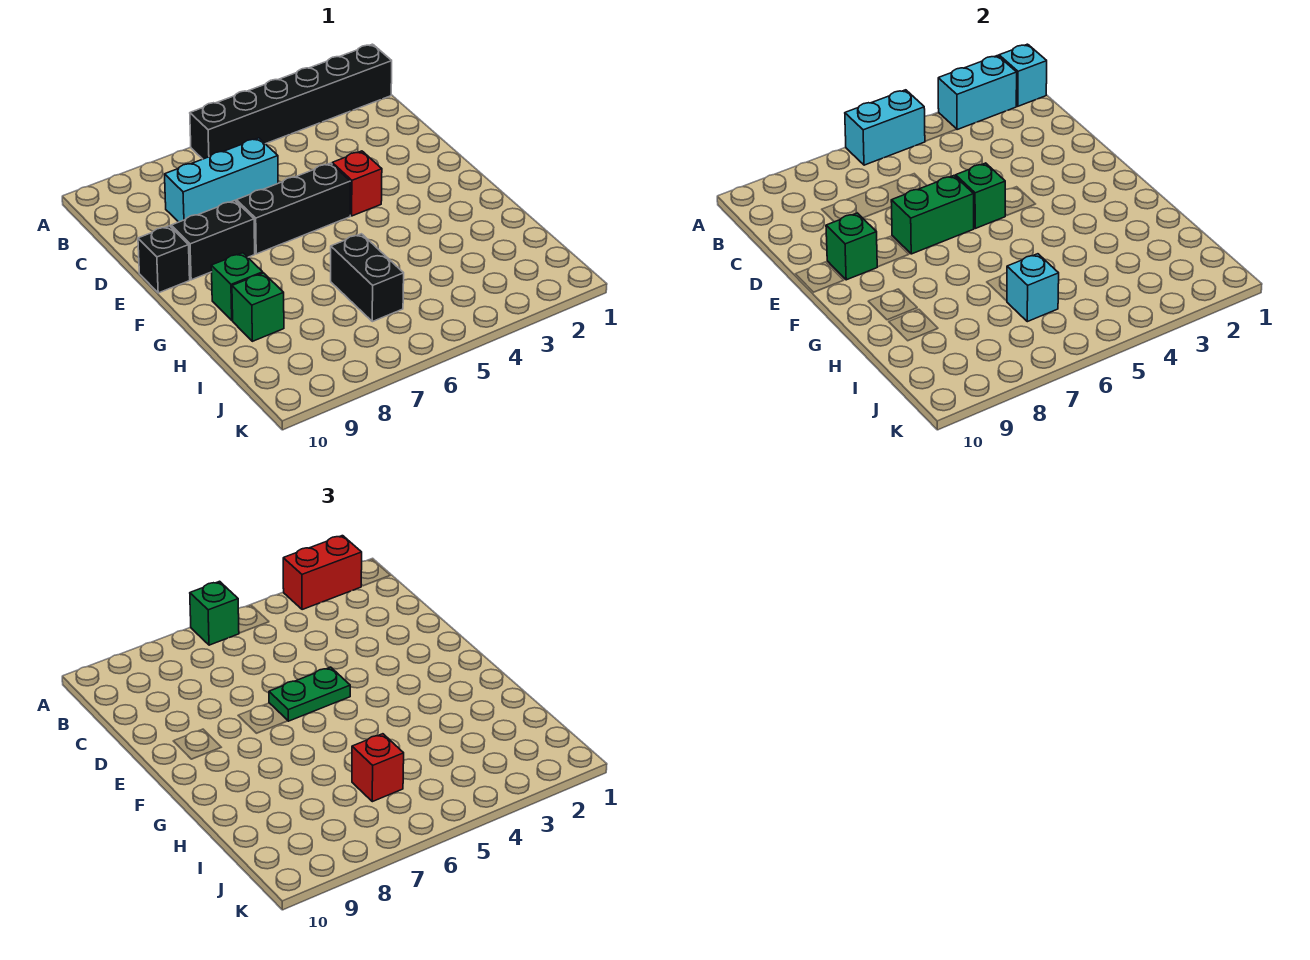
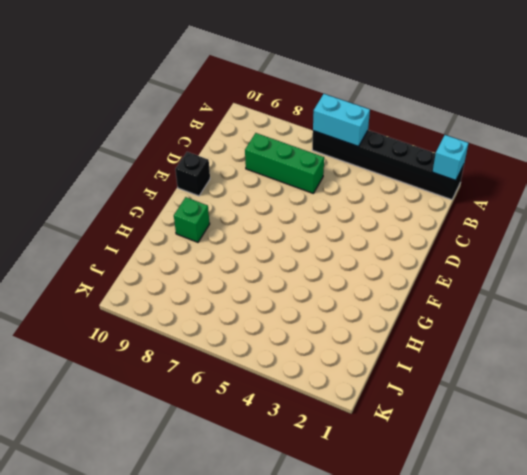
green brick C6:C8 level 1 -> cyan brick C6:C8 level 1
none -> red brick E4 level 1
none -> black brick E5:E7 level 1
none -> black brick E8:E9 level 1

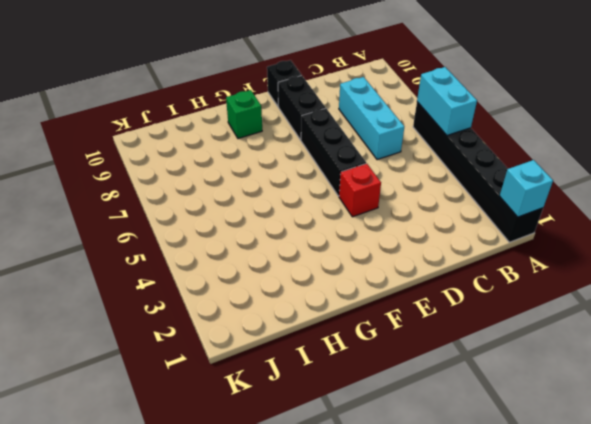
none -> black brick H6:I6 level 1
none -> green brick H9 level 1
none -> cyan brick A2:A3 level 2

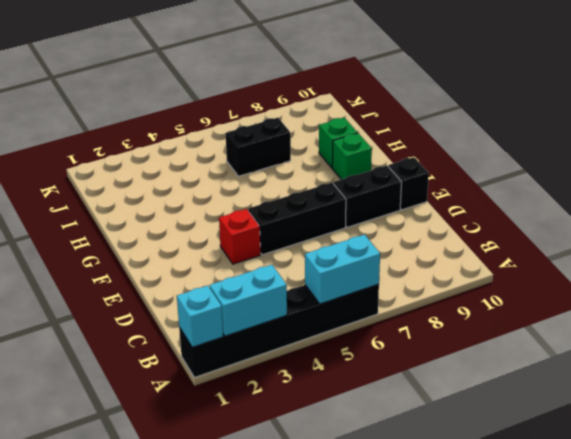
black brick I6:I7 level 1 -> black brick H6:I6 level 1
none -> cyan brick C6:C8 level 1
none -> green brick E5 level 2
none -> green brick E6:E7 level 2

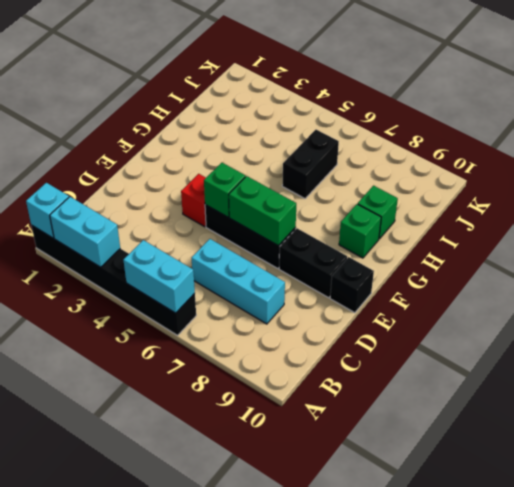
none -> green brick E9 level 2
none -> cyan brick I6 level 2
none -> red brick A2:A3 level 3

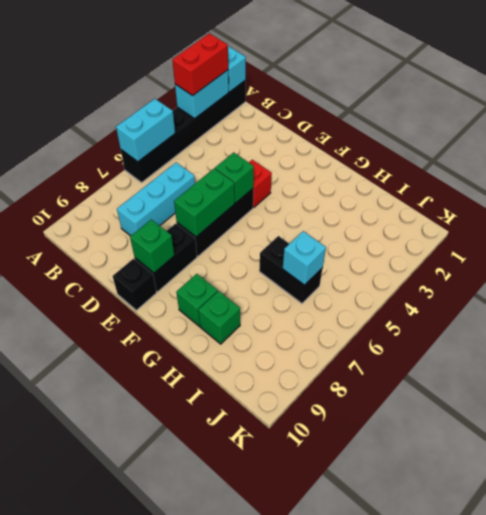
none -> green brick A6 level 3
none -> green plate E5:E6 level 3
none -> red brick I6 level 3

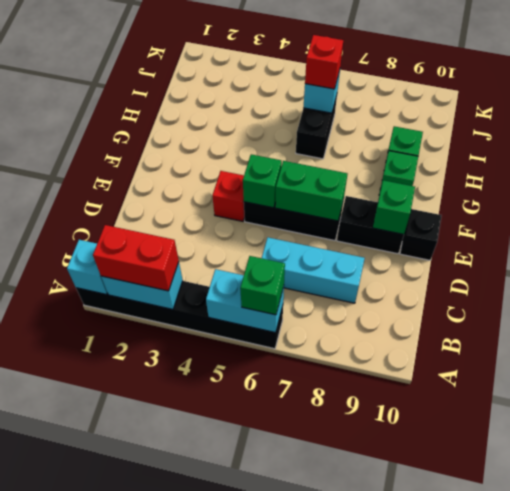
none -> green plate E5:E6 level 3

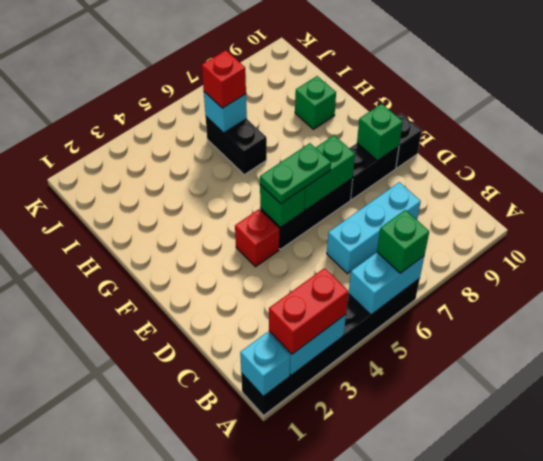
none -> green brick G9 level 1

